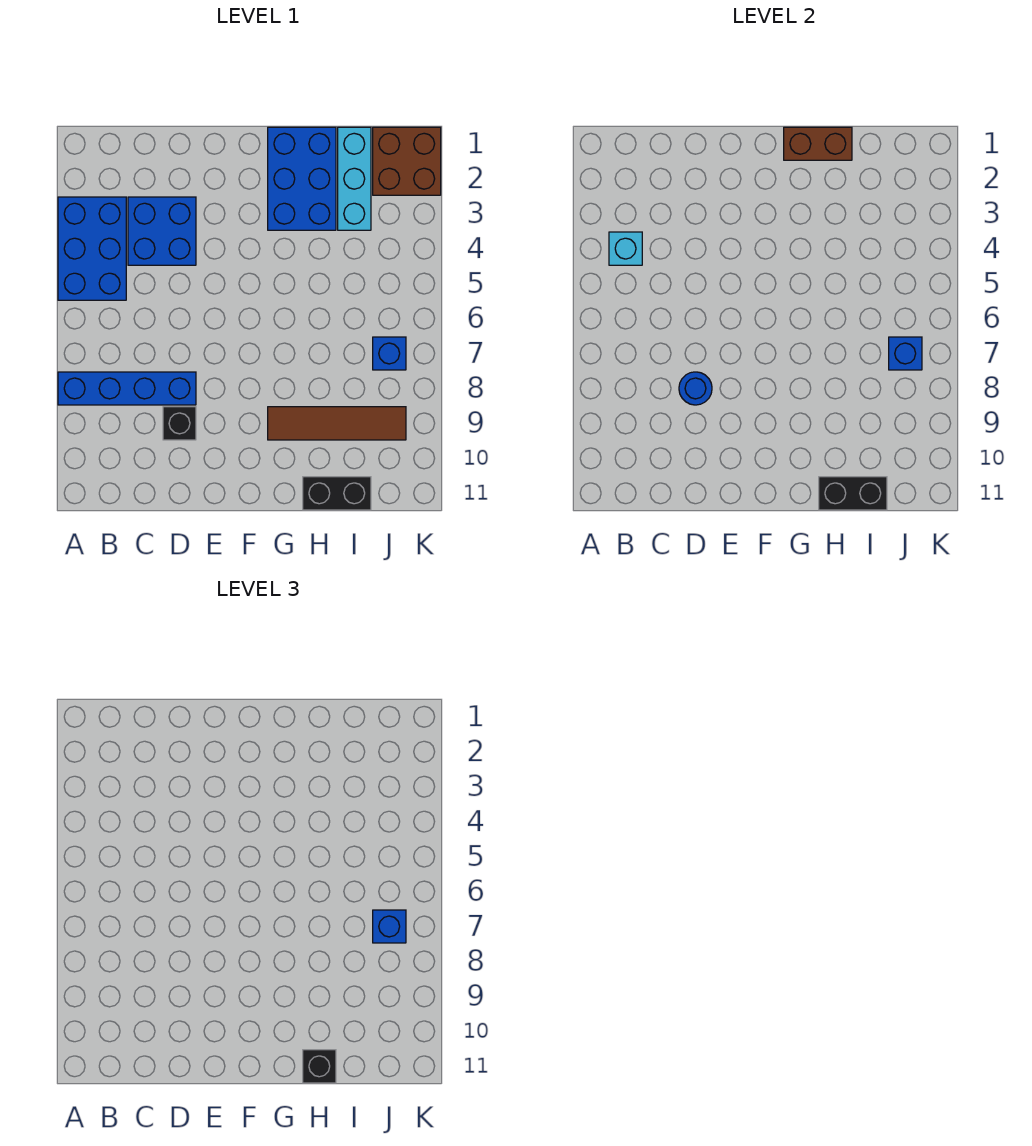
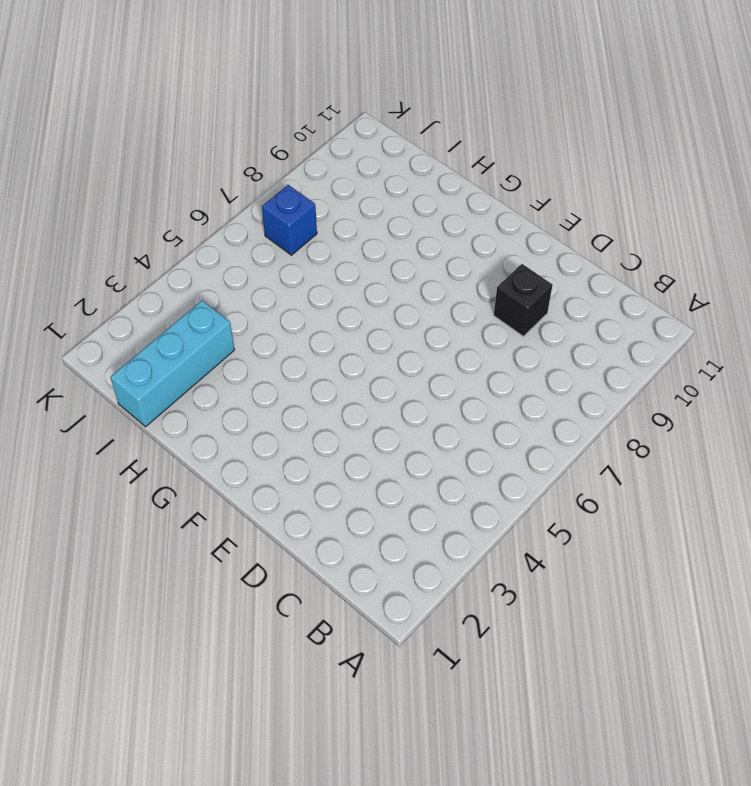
none -> blue brick A3:B5 level 1
none -> blue brick A8:D8 level 1
none -> blue brick C3:D4 level 1

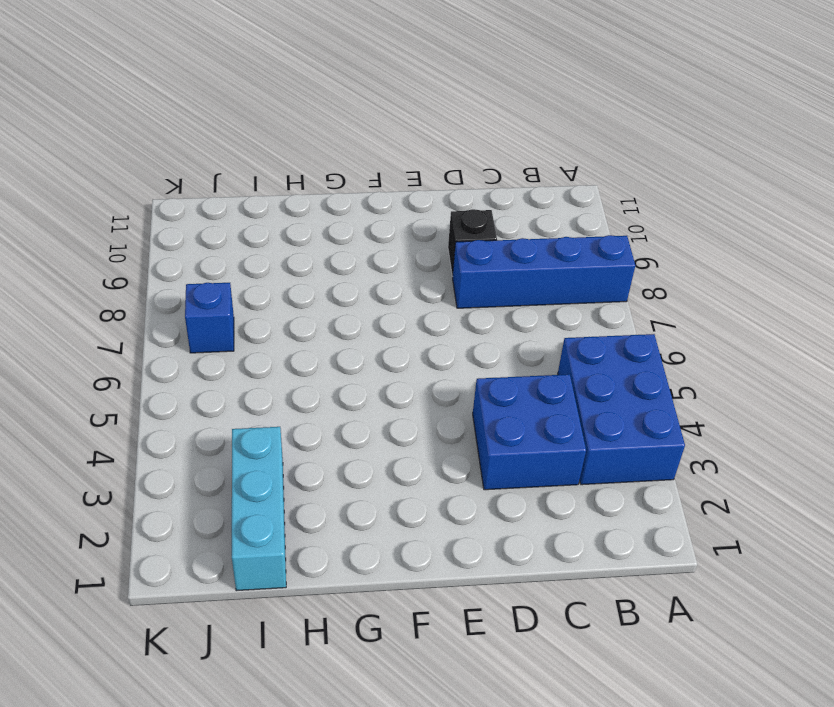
none -> blue brick G1:H3 level 1
none -> brown tile G9:J9 level 1
none -> black brick H11:I11 level 1

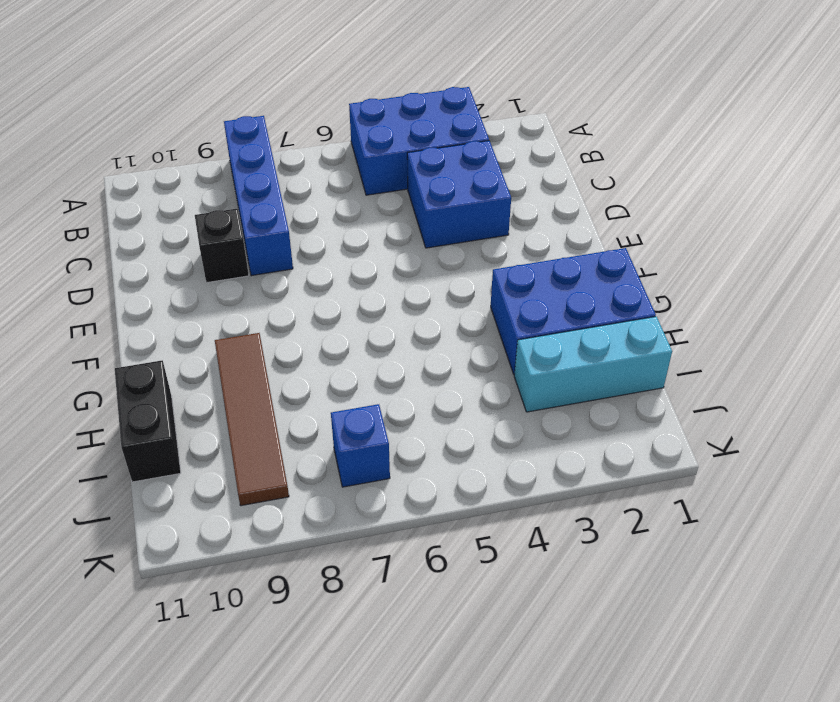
none -> brown brick J1:K2 level 1
none -> cyan brick B4 level 2
none -> blue round brick D8 level 2

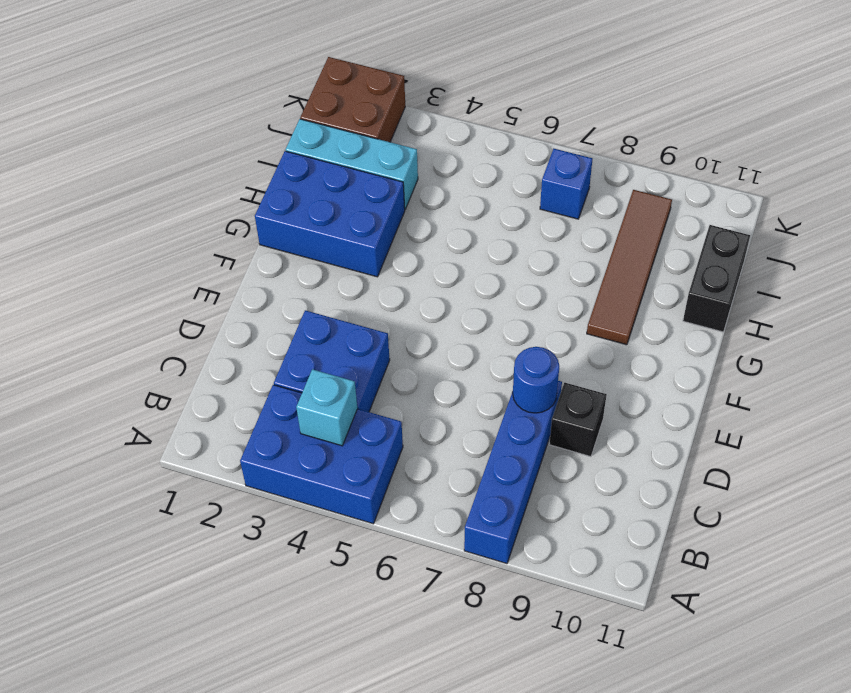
none -> brown brick G1:H1 level 2
none -> black brick H11:I11 level 2
none -> blue brick J7 level 2

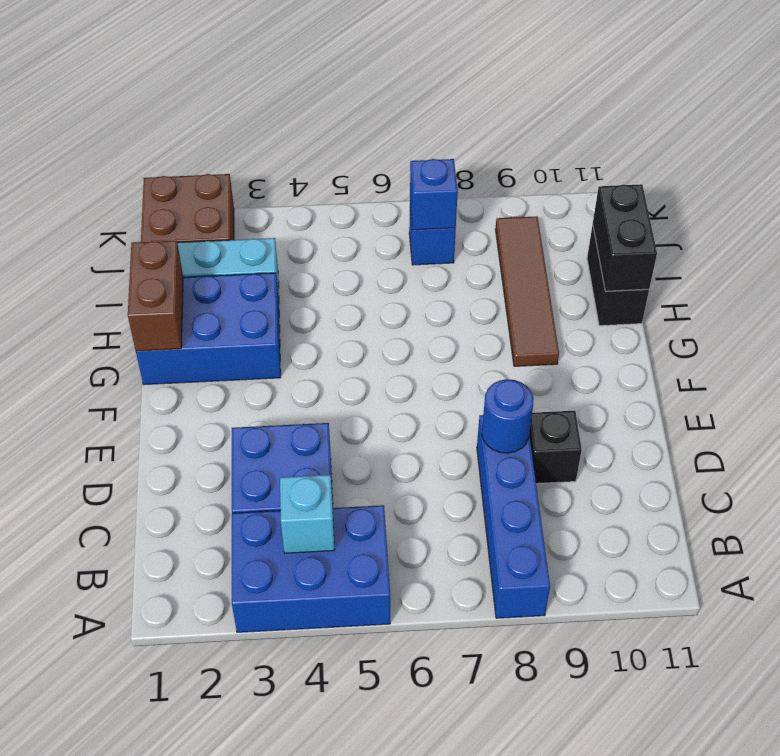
none -> black brick H11 level 3
none -> blue brick J7 level 3

